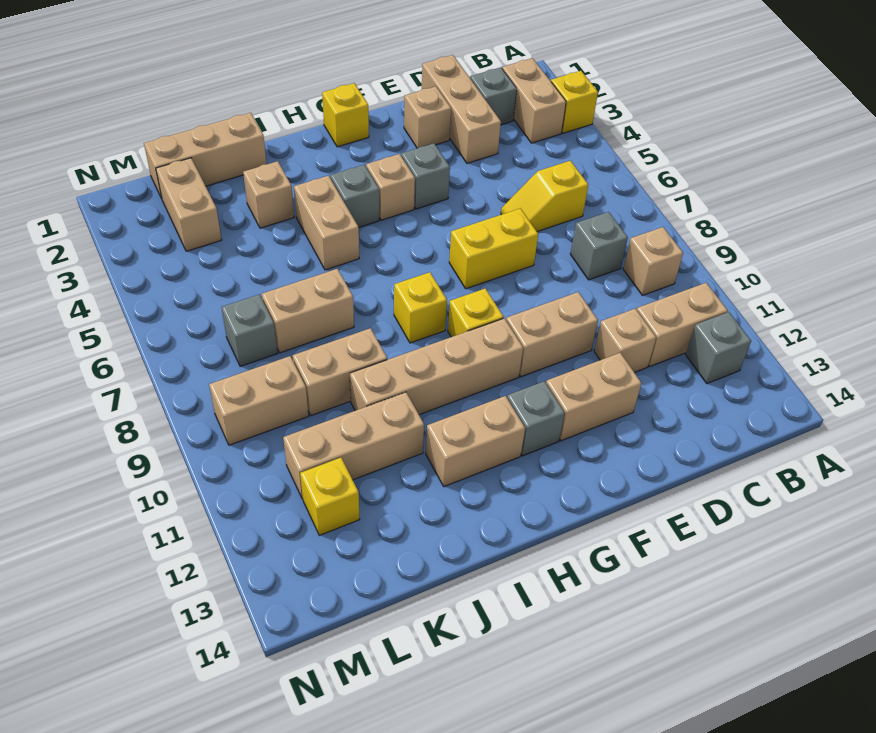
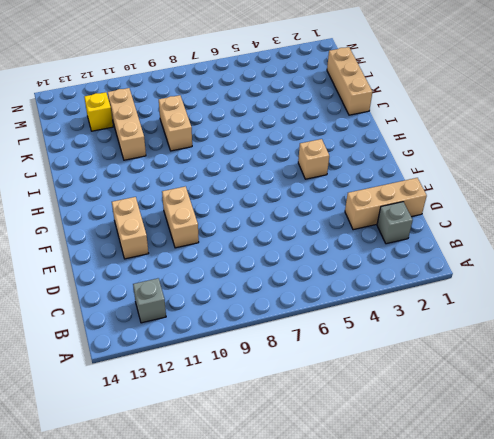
none -> yellow brick A3 level 1
none -> tan brick B2:B3 level 1
none -> tan brick B9 level 1
none -> tan brick B11:C11 level 1

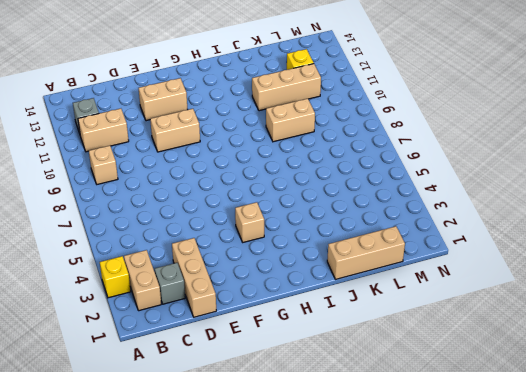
none -> yellow slope C6:D6 level 1 top C
none -> grey brick C8 level 1
none -> tan brick D11 level 1
none -> tan brick E2 level 1

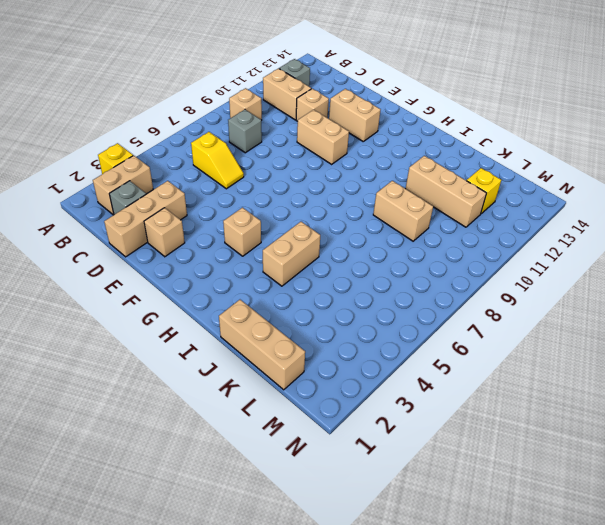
none -> yellow brick E7:F7 level 1
none -> grey brick F4 level 1
none -> yellow brick G1 level 1
none -> yellow brick G9 level 1

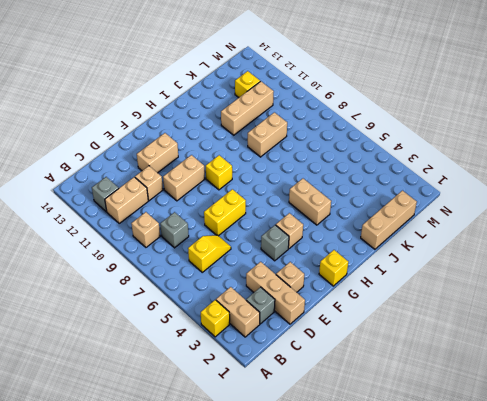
none -> tan brick G10:J10 level 1
none -> grey brick G12 level 1
none -> grey brick H4 level 1
none -> yellow brick H8 level 1

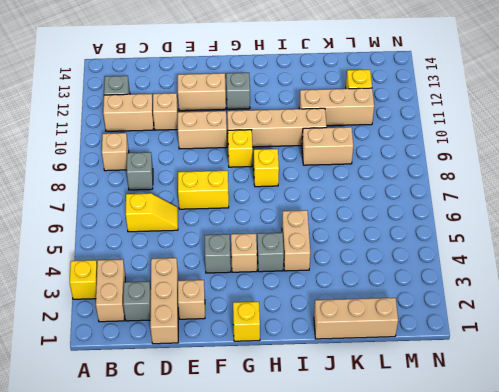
none -> tan brick H12:I12 level 1
none -> tan brick J3 level 1
none -> tan brick J7:K7 level 1
none -> tan brick L2:L3 level 1

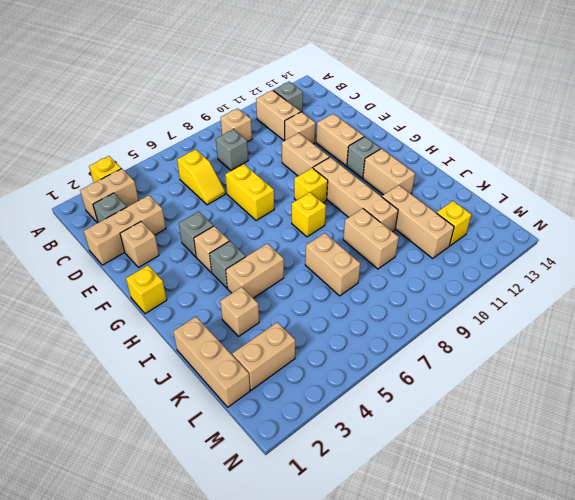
none -> grey brick L7 level 1
none -> tan brick L9:M9 level 1

